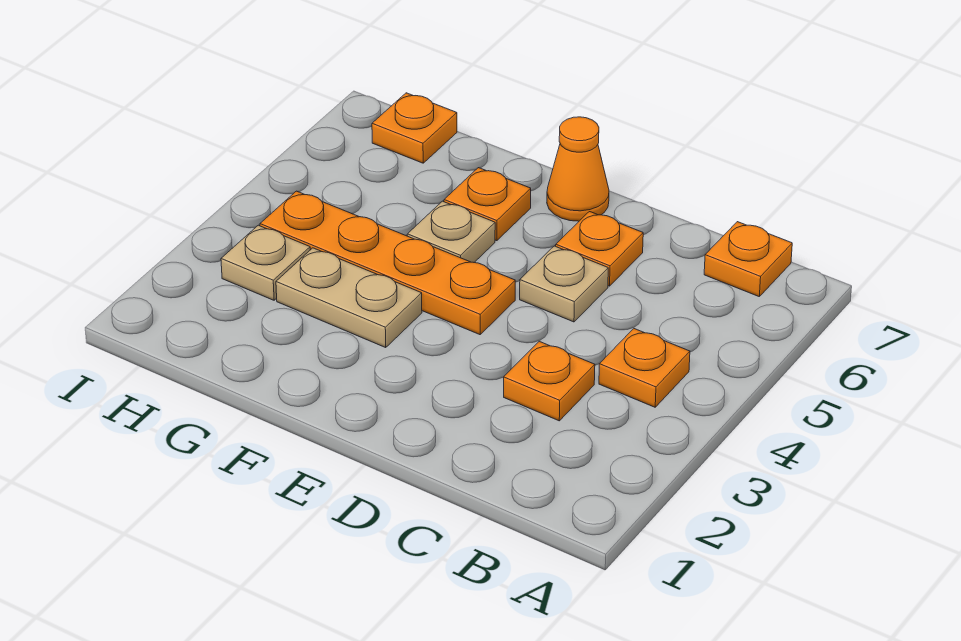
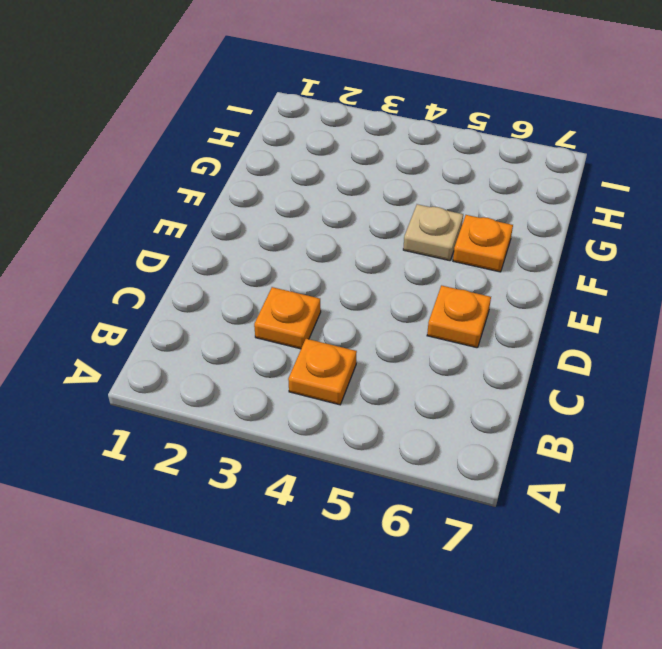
none -> orange plate B7 level 1
none -> tan plate D5 level 1
none -> orange plate E4:H4 level 1

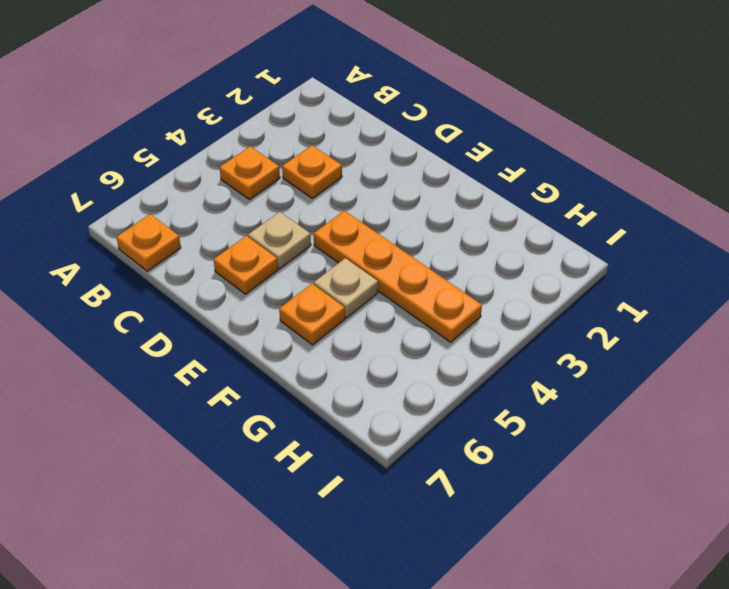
none -> orange cone E7 level 1
none -> tan plate F3:G3 level 1
none -> tan plate H3 level 1

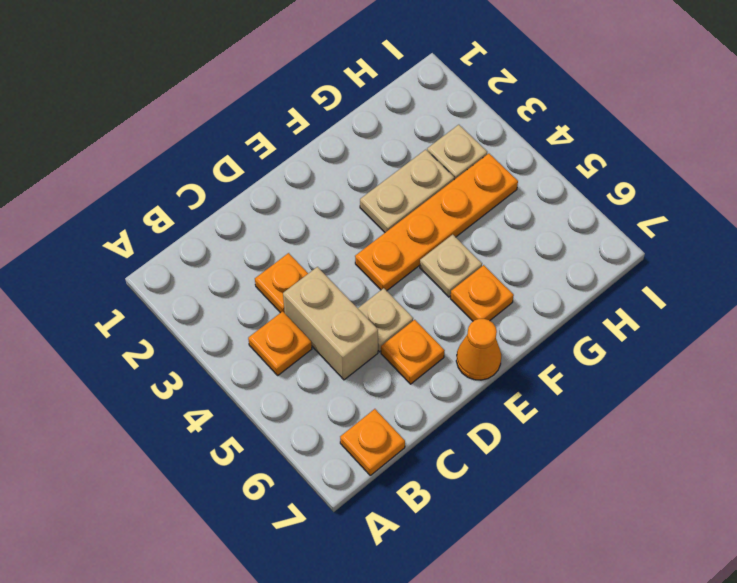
tan brick C4:C5 level 1 -> none
none -> orange plate H7 level 1

